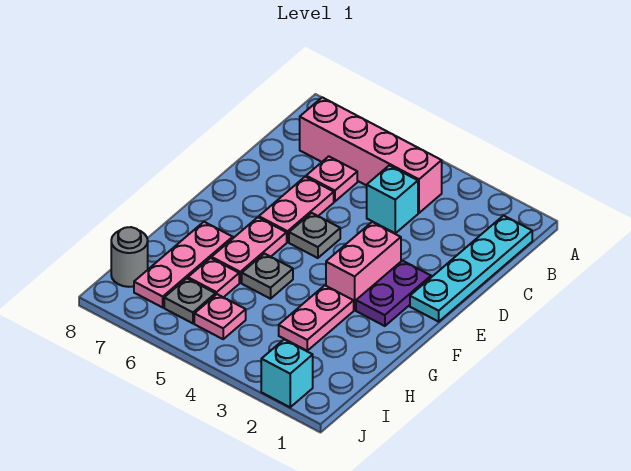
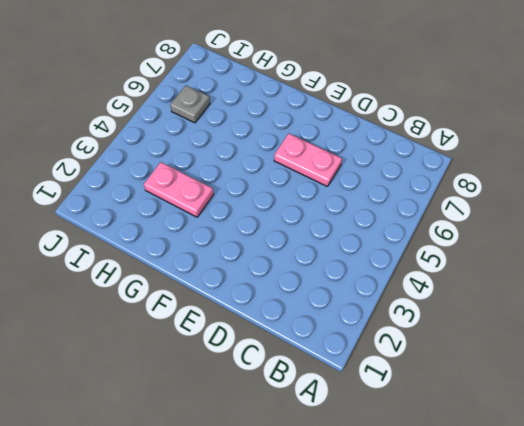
none -> cyan plate B1:E1 level 1
none -> pink brick B4:B7 level 1
none -> cyan brick C4 level 1

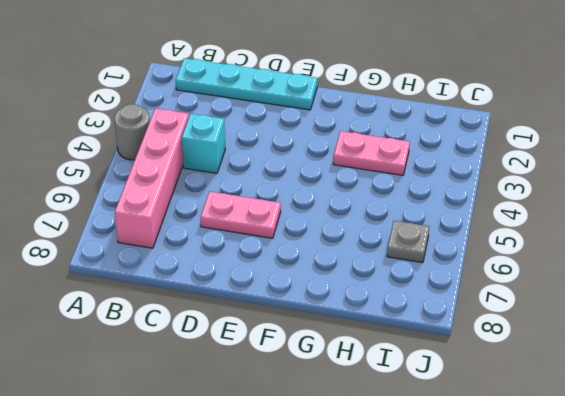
grey round brick A4 level 1 -> grey round brick I8 level 1
none -> pink plate C6 level 1
none -> purple plate E2:F2 level 1
none -> pink brick E3:F3 level 1

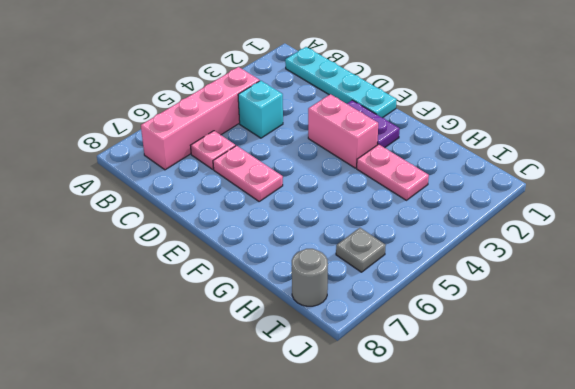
none -> grey plate E5 level 1
none -> pink plate F6:G6 level 1
none -> grey plate G5 level 1

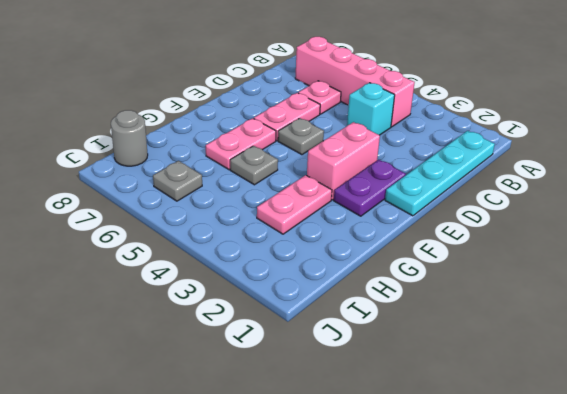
none -> pink plate G7:I7 level 1
none -> pink plate H6 level 1
none -> pink plate I5 level 1

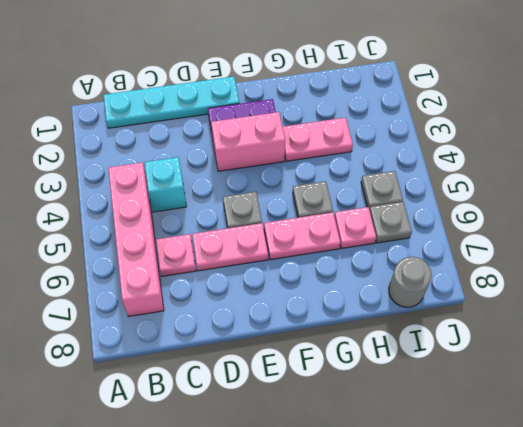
grey plate I5 level 1 -> pink plate I5 level 1
none -> pink plate G7:I7 level 1
none -> cyan brick J2 level 1

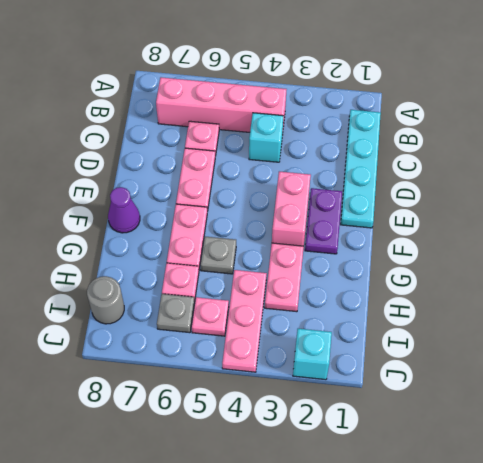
purple cone F8 level 1 -> none
pink plate H4:J4 level 1 -> pink plate G7:I7 level 1
none -> grey plate E5 level 1

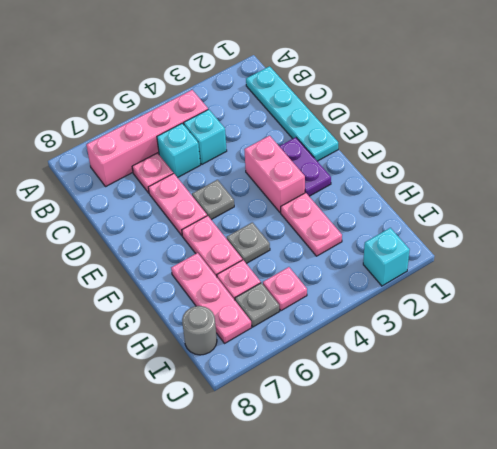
cyan brick C5 level 1 -> none

